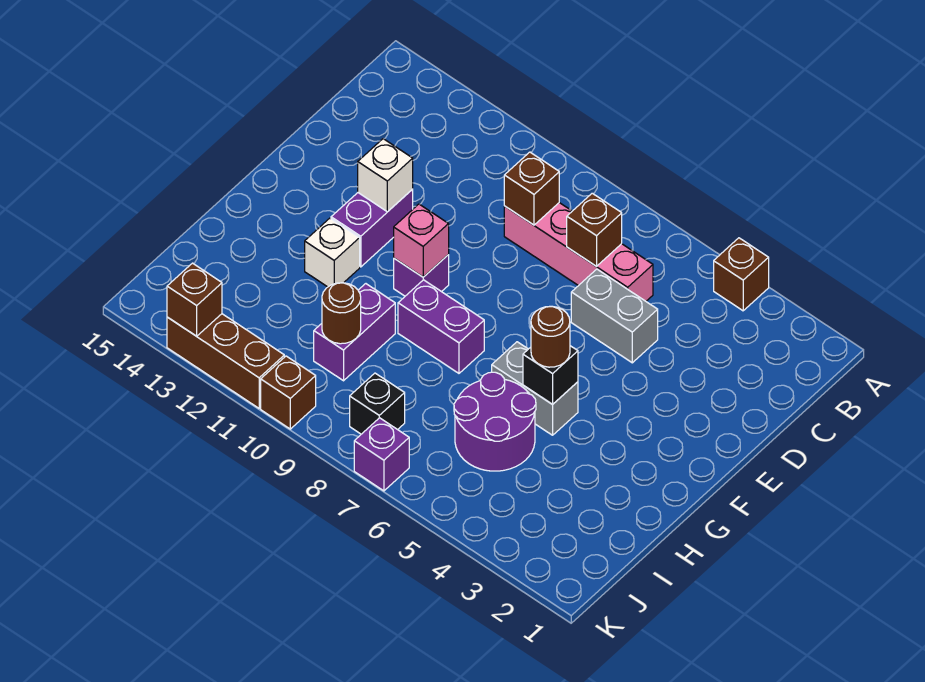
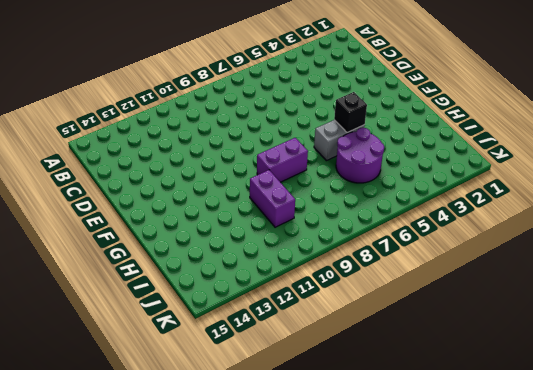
none -> brown brick A4 level 1
none -> pink brick C6:C9 level 1
none -> grey brick D5:D6 level 1

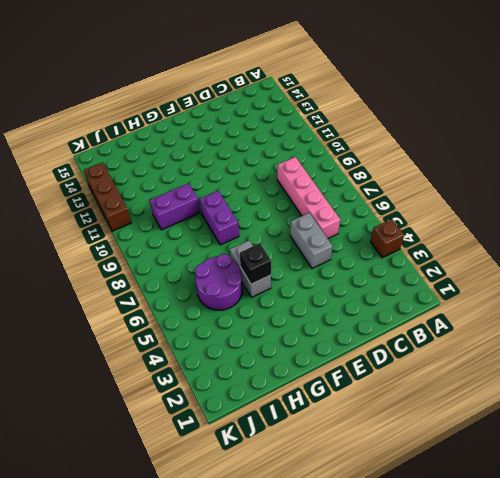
none -> purple brick E12:F12 level 1
none -> purple brick F10 level 1
none -> white brick G12 level 1

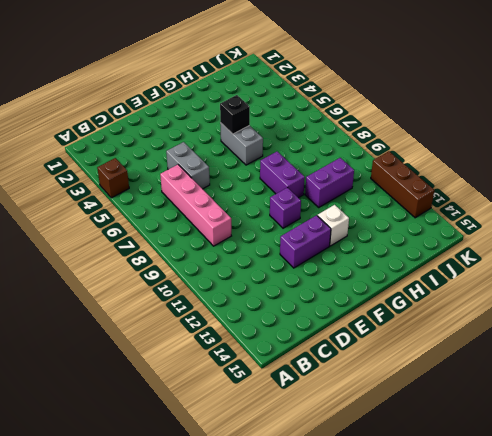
none -> purple round brick H5:I6 level 1
none -> black brick J8 level 1
none -> purple brick K7 level 1

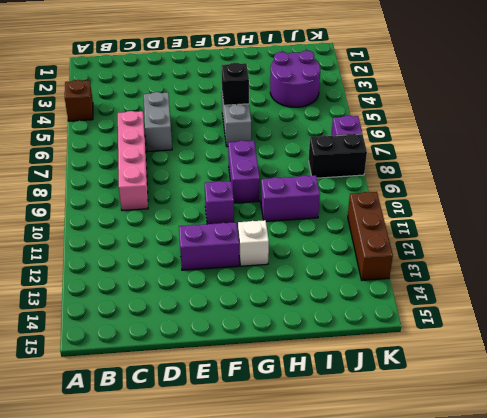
purple round brick I3:J4 level 1 -> purple round brick H5:I6 level 1
black brick J8:K8 level 1 -> black brick J8 level 1
none -> brown brick K10 level 1
none -> brown brick C7 level 2
none -> brown brick C9 level 2

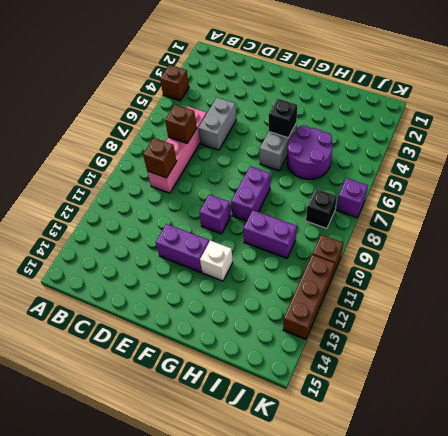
none -> white brick E12 level 2
none -> pink brick F10 level 2
none -> brown round brick I10 level 2

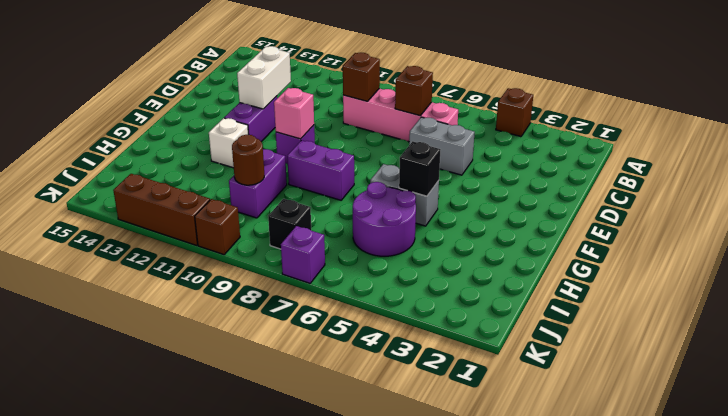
white brick D12:E12 level 2 -> white brick E12 level 2
none -> brown brick K13 level 2
none -> brown round brick G5 level 3

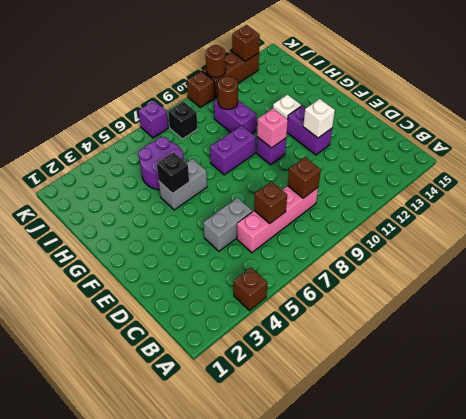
brown round brick K11 level 2 -> brown round brick G5 level 3

